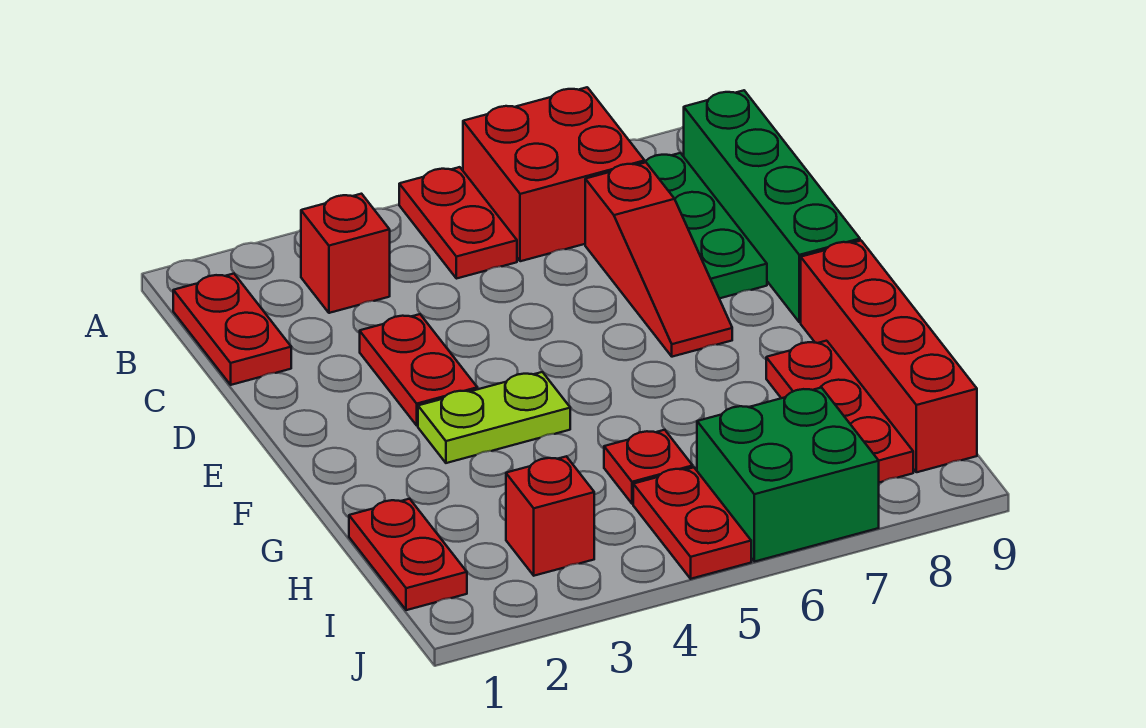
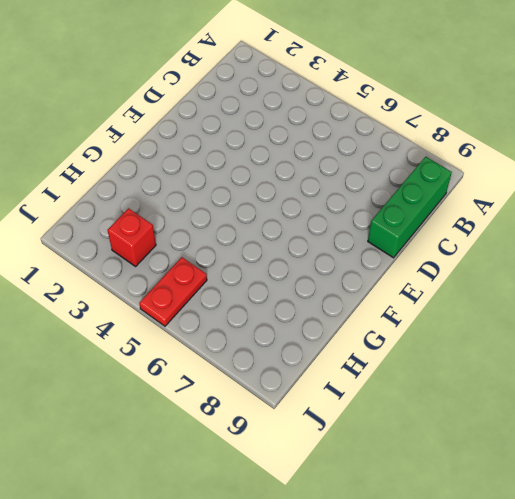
green brick B9:D9 level 1 -> green brick B9:E9 level 1
none -> red plate A5:B5 level 1
none -> red brick A6:B7 level 1
none -> red plate B1:C1 level 1

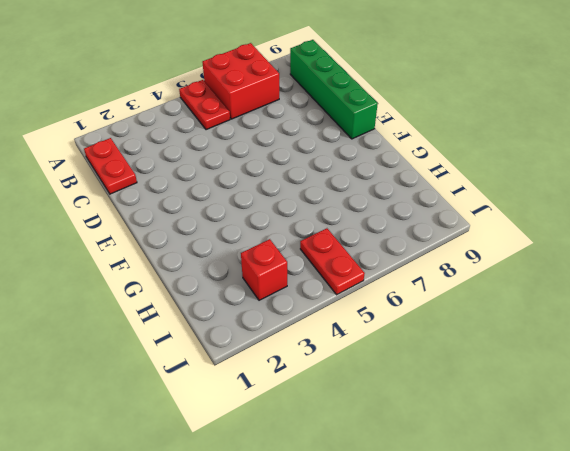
none -> red brick B3 level 1
none -> green plate B8:D8 level 1
none -> red slope C7:E7 level 1 top C

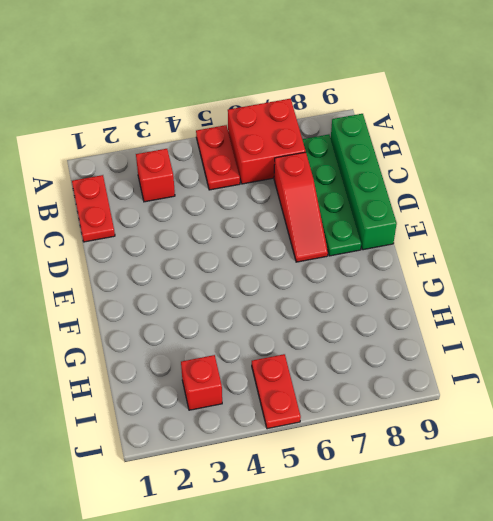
green plate B8:E8 level 1 -> green plate B8:D8 level 1
none -> red plate D3:E3 level 1
none -> lime plate F3:F4 level 1
none -> red brick F9:I9 level 1

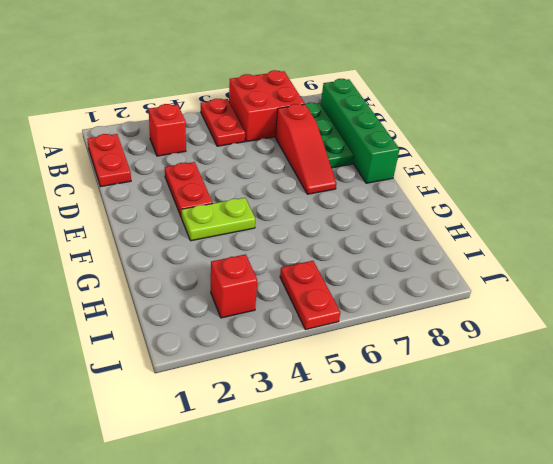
none -> red brick F9:I9 level 1
none -> red plate G8:I8 level 1
none -> red plate H1:I1 level 1

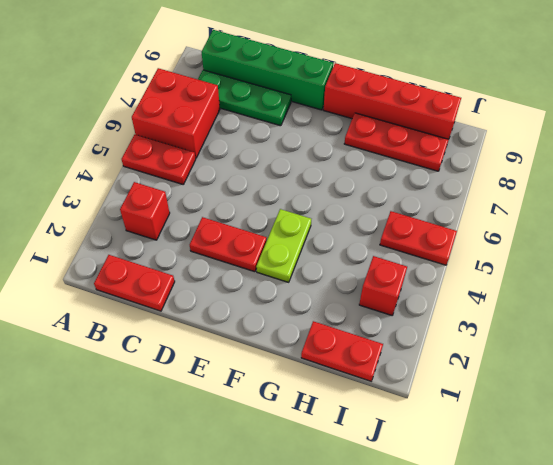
none -> red slope C7:E7 level 1 top C
none -> red plate H5 level 1
none -> green brick I6:J7 level 1

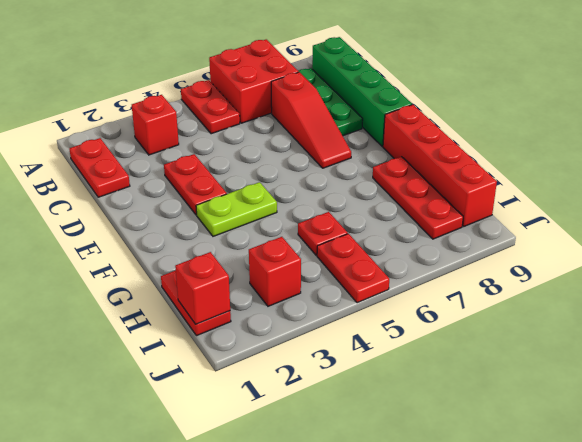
red brick I1 level 2 -> none
none -> green brick I6:J7 level 1

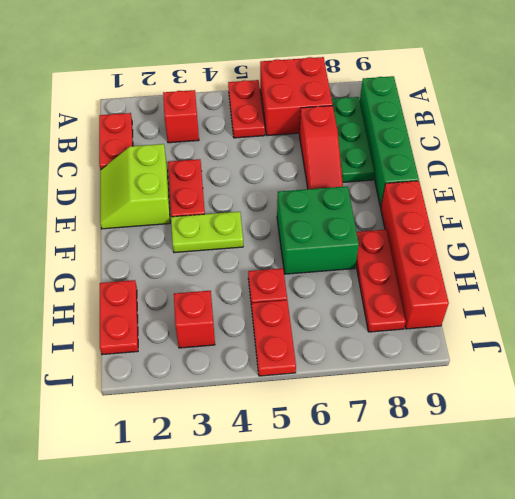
lime slope D1:E2 level 1 top 2 -> none
green brick F6:G7 level 1 -> green brick I6:J7 level 1

